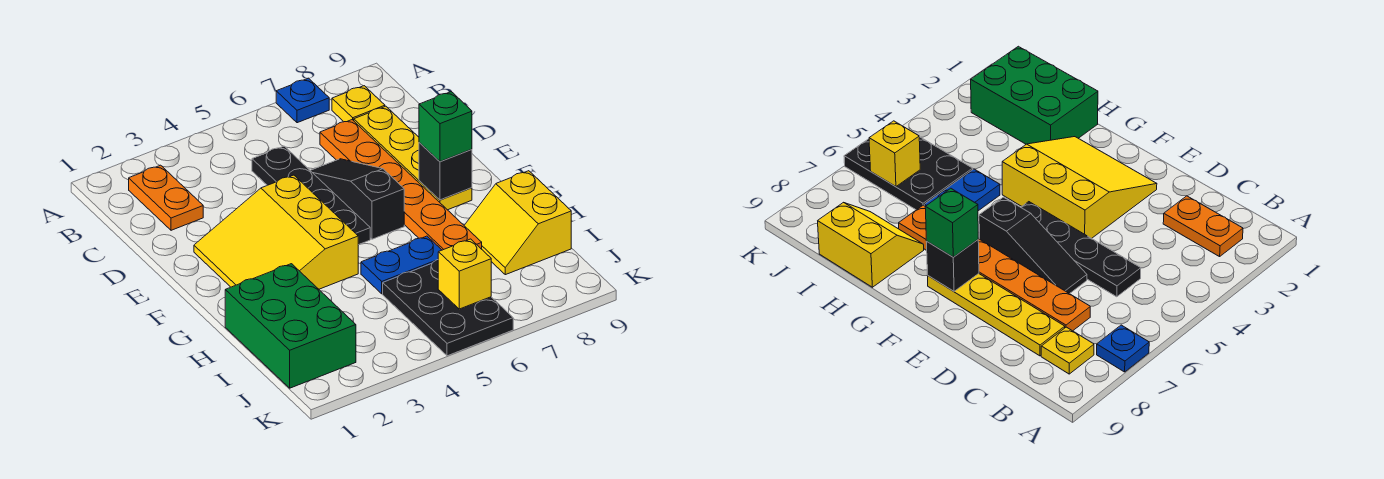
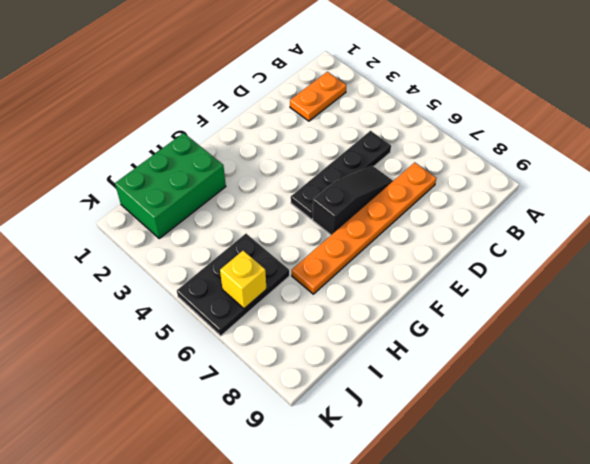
none -> blue plate A7 level 1
none -> yellow plate B8 level 1
none -> yellow plate C8:F8 level 1

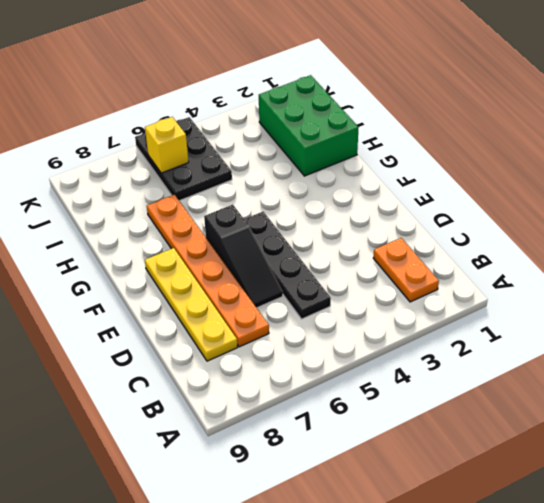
none -> blue plate A7 level 1
none -> yellow plate B8 level 1
none -> yellow slope E2:G4 level 1 top 4

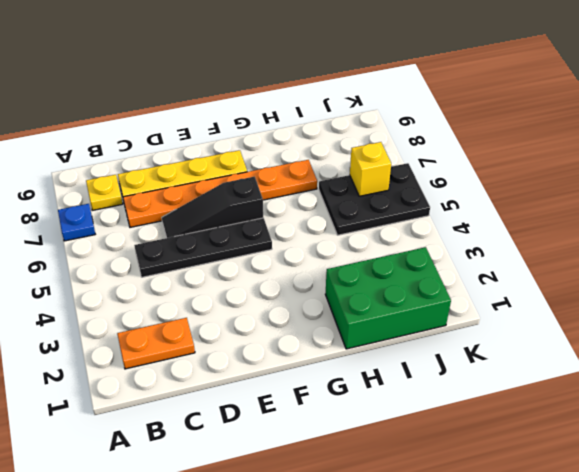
none -> yellow slope E2:G4 level 1 top 4
none -> blue plate H5:H6 level 1
none -> yellow slope H8:I9 level 1 top 9

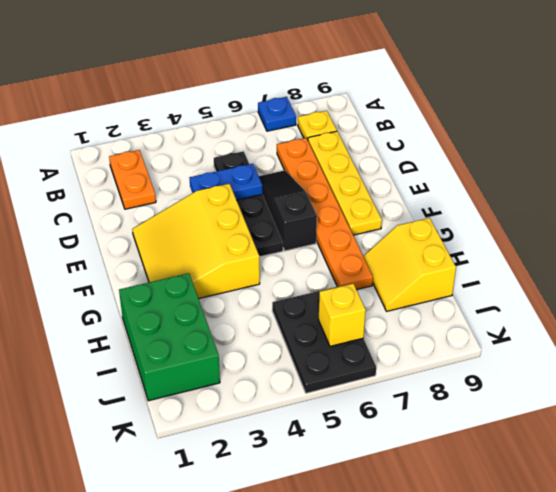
blue plate D4:D5 level 2 -> blue plate H5:H6 level 1
none -> black brick F8 level 2
none -> green brick F8 level 3

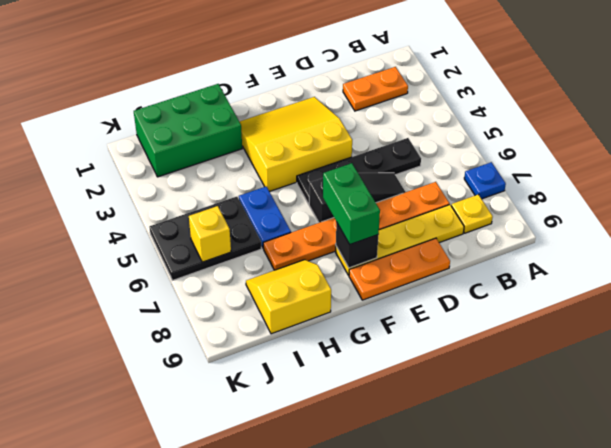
orange plate D9:F9 level 1 -> none
green brick F7:F8 level 3 -> green brick F8 level 3

